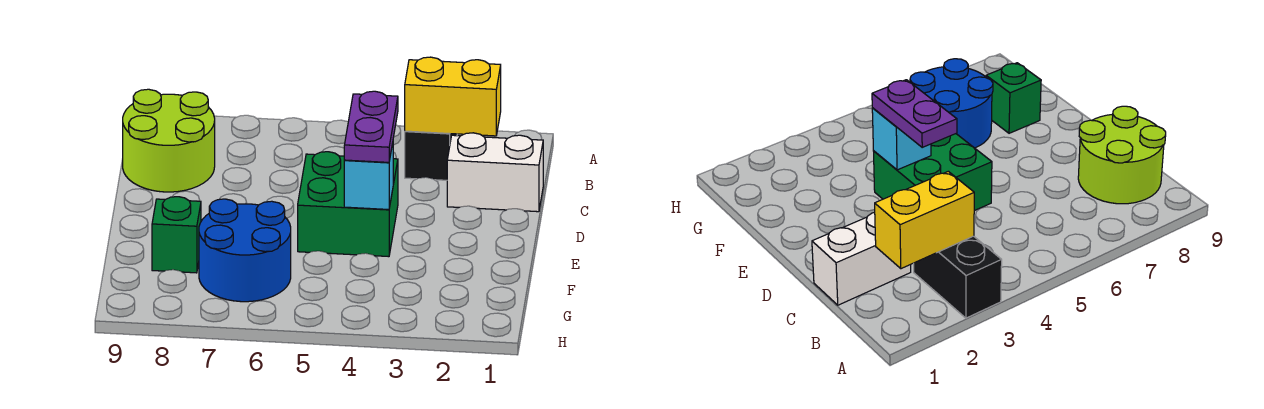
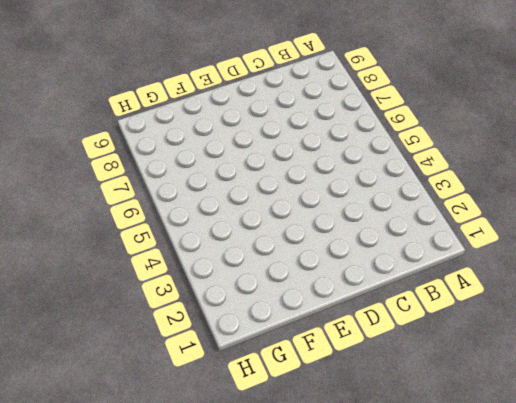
none -> black brick A3:B3 level 1
none -> lime round brick B8:C9 level 1

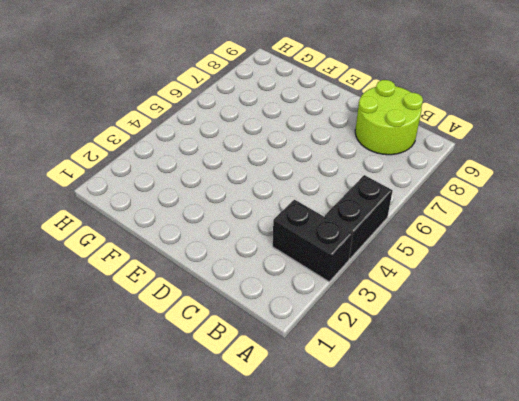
black brick A4:A5 level 1 -> none
none -> white brick C1:C2 level 1
none -> green brick D4:E5 level 1

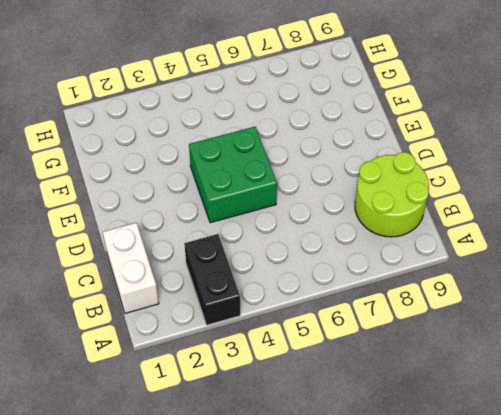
white brick B1:C1 level 1 -> white brick C1:C2 level 1
none -> blue round brick F6:G7 level 1
none -> green brick F8 level 1

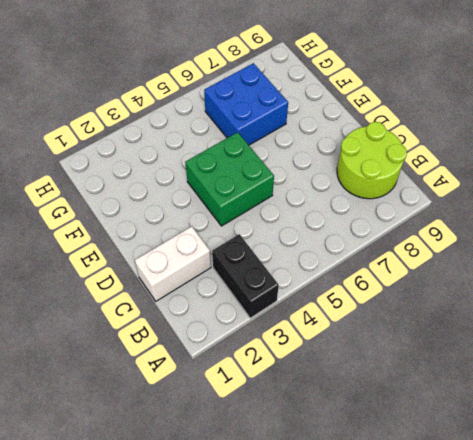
blue brick F6:G7 level 1 -> blue round brick F6:G7 level 1
none -> green brick F8 level 1
none -> yellow brick B2:B3 level 2

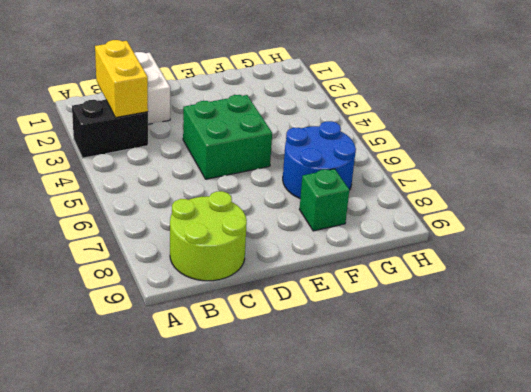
none -> cyan brick E4 level 2
none -> purple plate D4:E4 level 3

